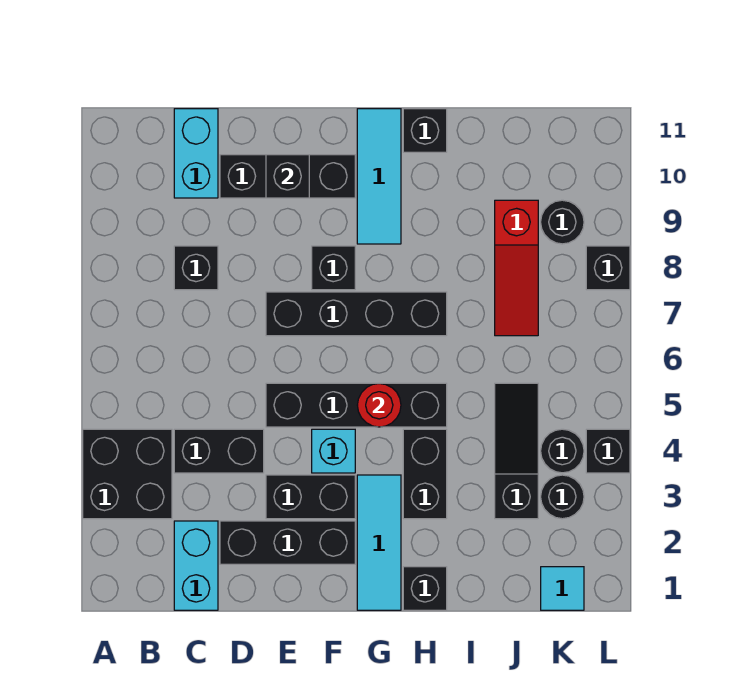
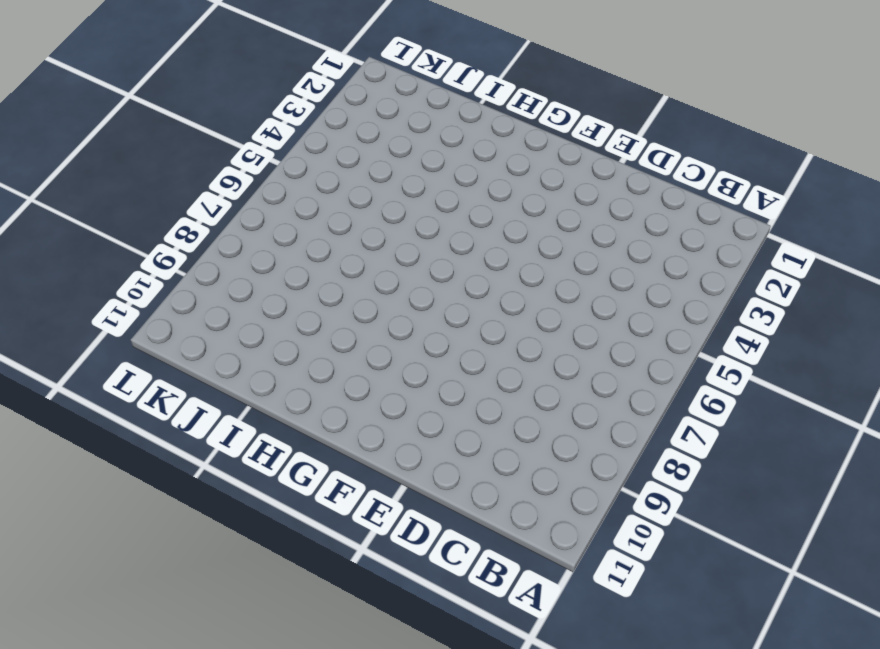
none -> black brick A3:B4 level 1
none -> cyan brick C1:C2 level 1
none -> black brick C4:D4 level 1

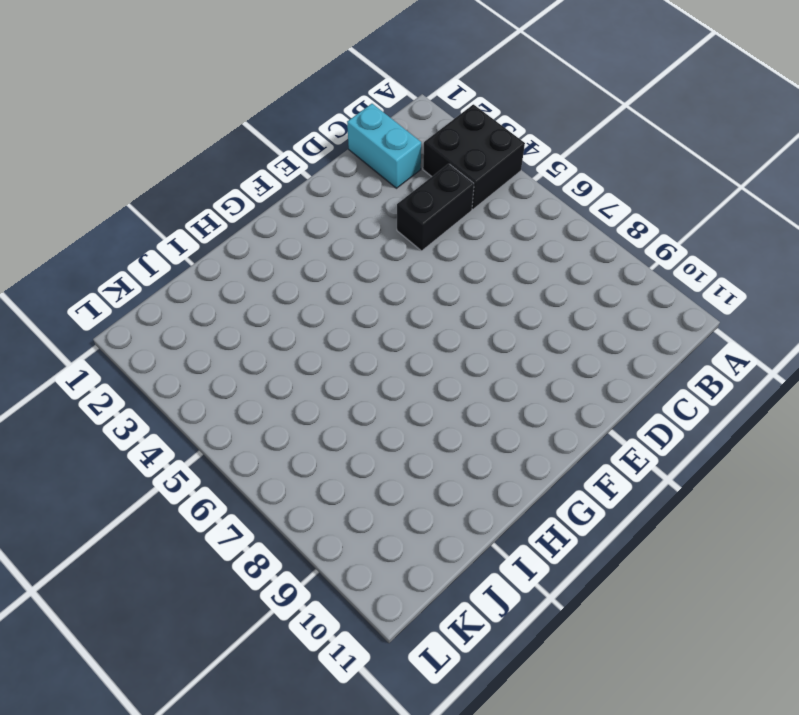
none -> black brick C8 level 1
none -> cyan brick C10:C11 level 1
none -> black brick D2:F2 level 1

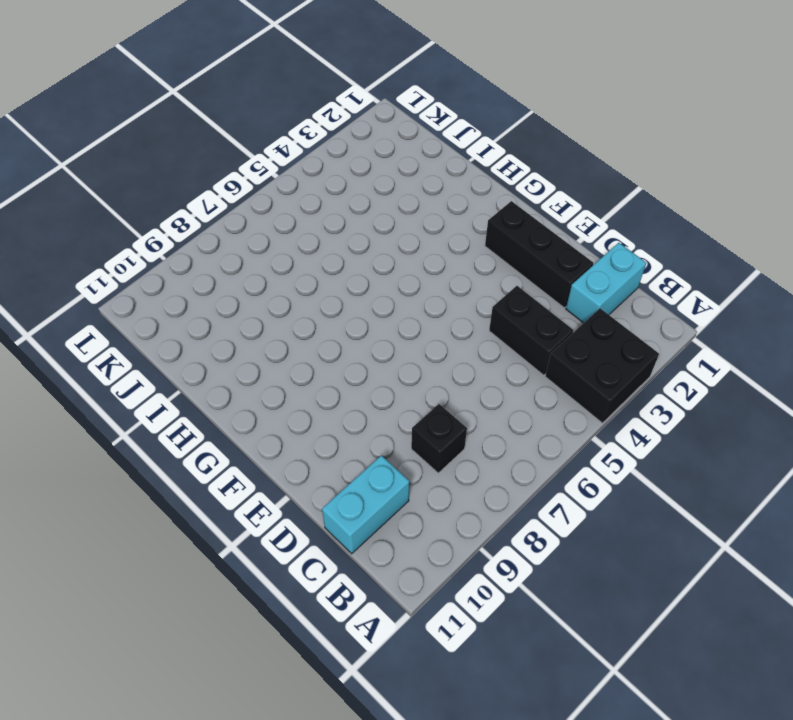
none -> black brick D10:F10 level 1
none -> black brick E3:F3 level 1
none -> black brick E5:H5 level 1

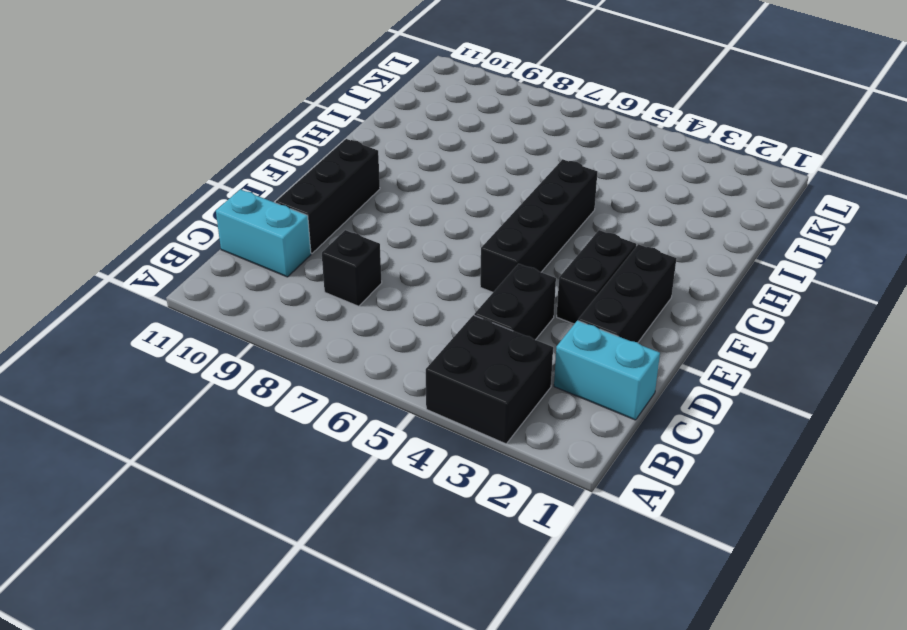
none -> black brick E7:H7 level 1
none -> cyan brick F4 level 1
none -> black brick F8 level 1

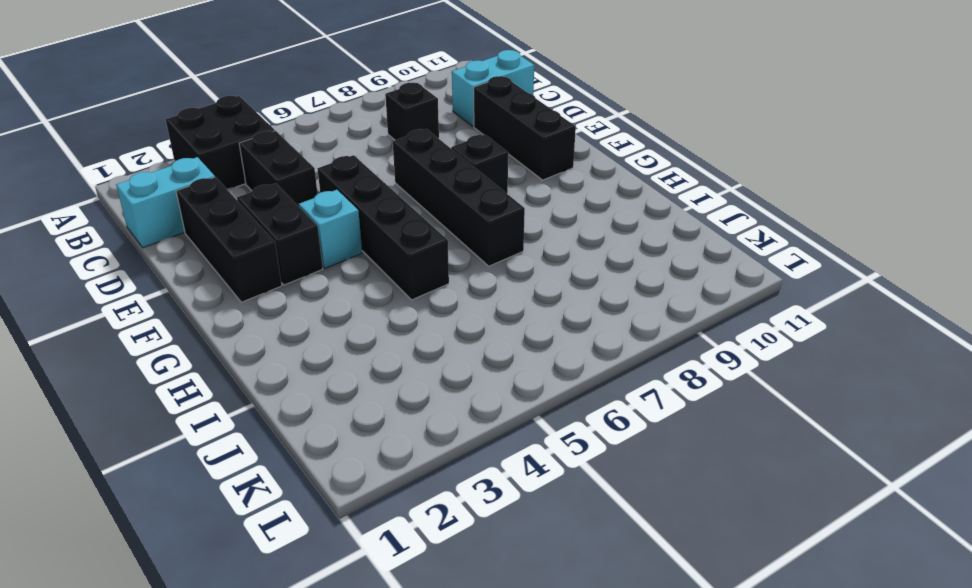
none -> cyan tile G1:G3 level 1
none -> cyan tile G9:G11 level 1
none -> black brick H1 level 1

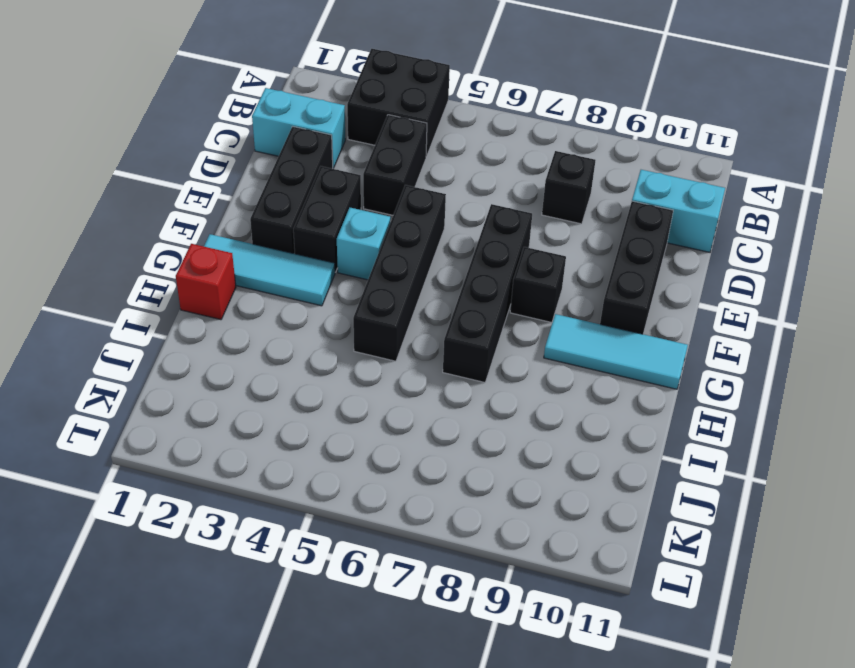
red brick H1 level 1 -> black brick H1 level 1
none -> black brick H3:H4 level 1
none -> black brick H11 level 1
none -> black slope J3:J5 level 1 top 3

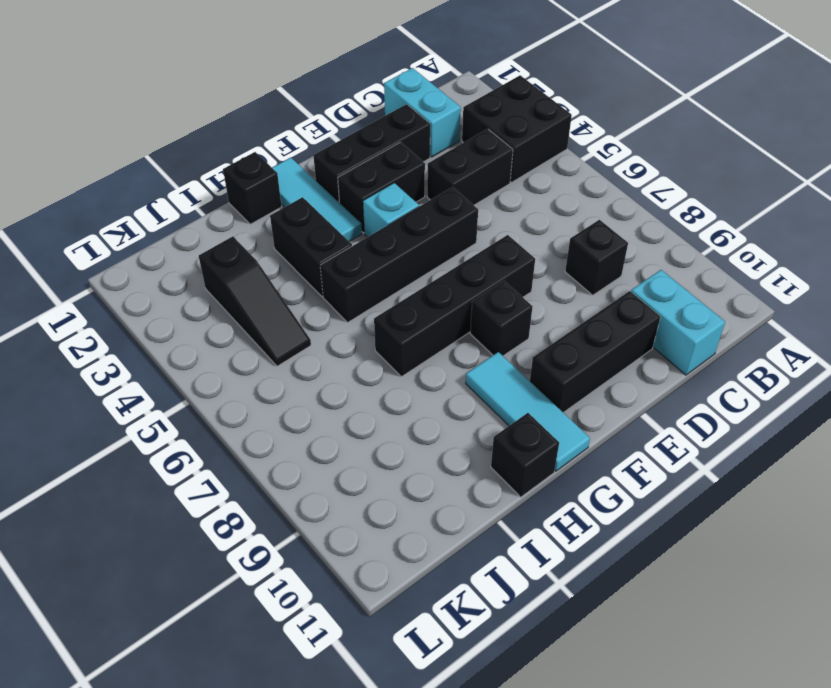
none -> red slope J7:J9 level 1 top 9
none -> cyan tile K1 level 1
none -> black round brick K3 level 1

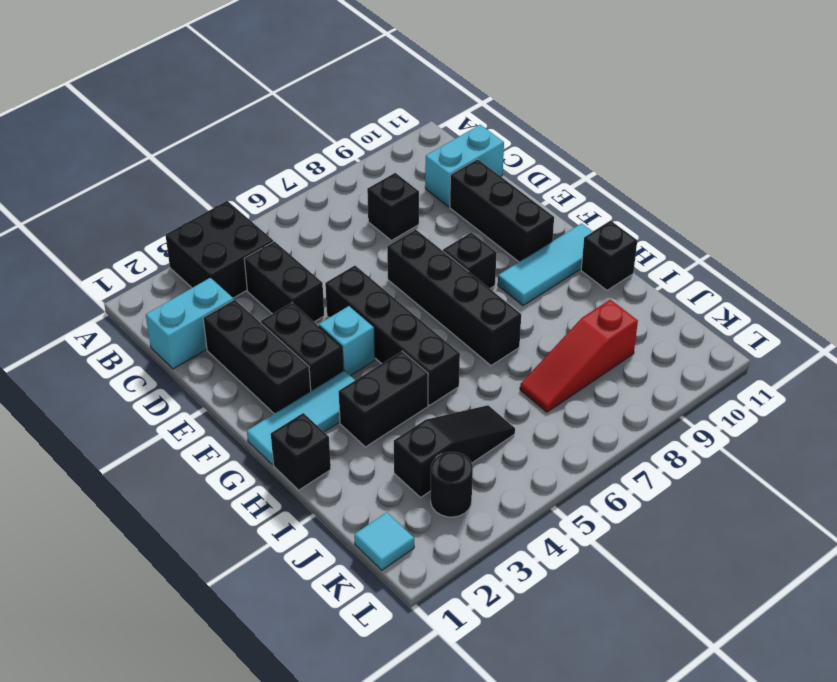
none -> black round brick K4 level 1
none -> black round brick K9 level 1
none -> black brick L4 level 1

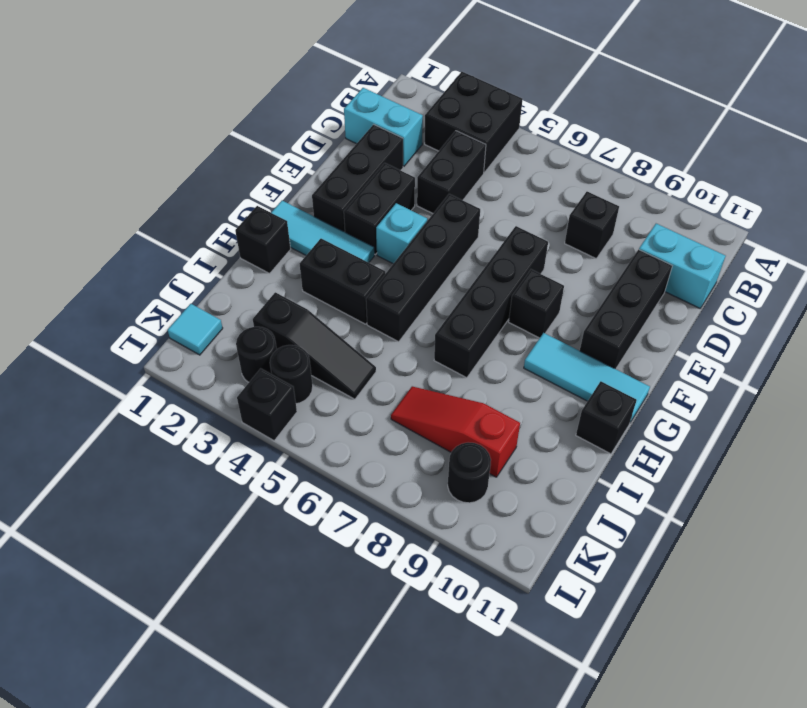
none -> black brick L8 level 1
none -> black brick E10 level 2
none -> red round brick G5 level 2

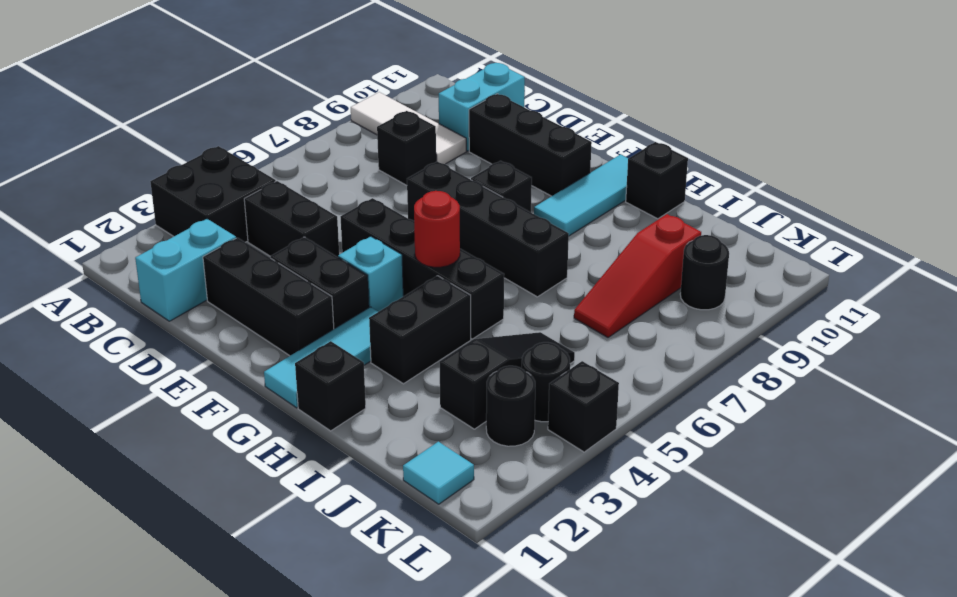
white tile A9:C9 level 1 -> none
none -> black brick L8 level 1
none -> black brick E10 level 2

